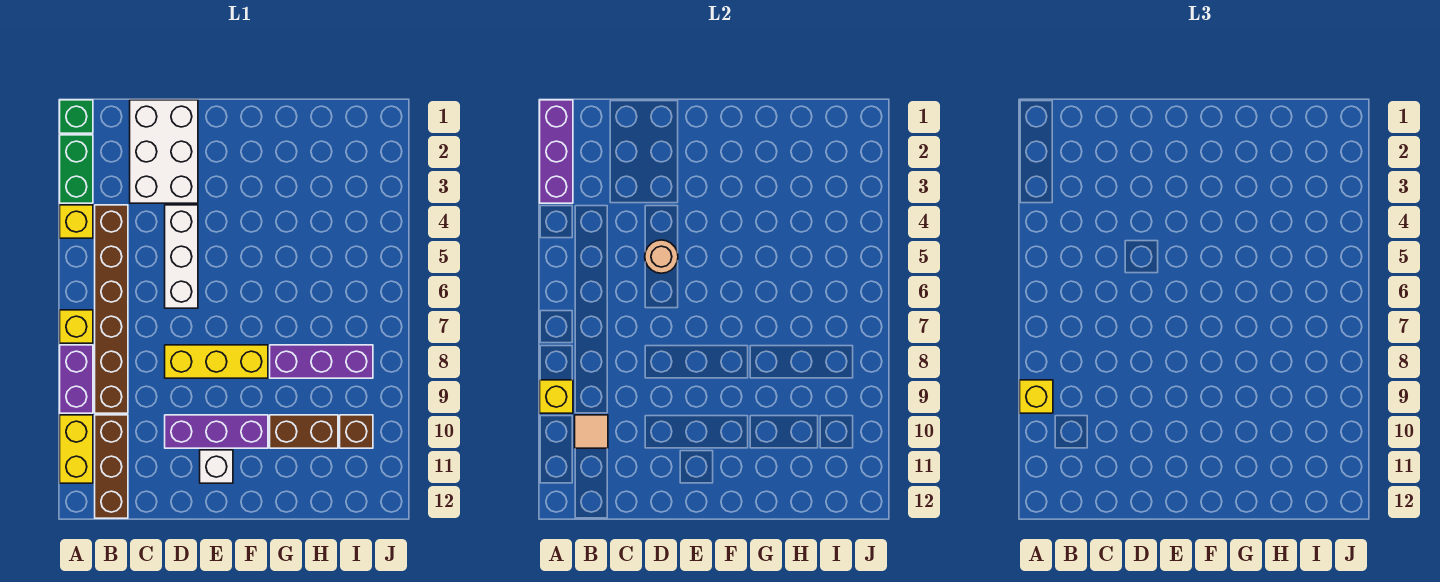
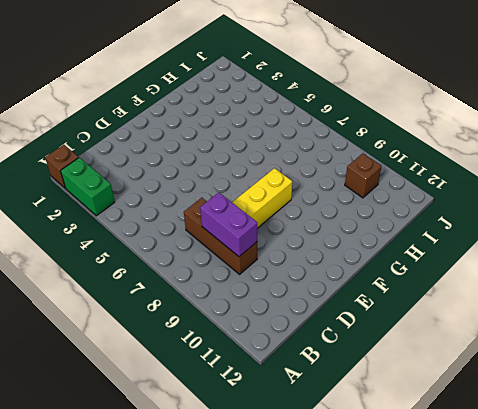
brown brick A1 level 1 -> green brick A1 level 1
brown brick C7:C9 level 1 -> brown brick B10:B12 level 1
purple brick C8:C9 level 2 -> purple brick A8:A9 level 1
none -> yellow brick A4 level 1
none -> yellow brick A7 level 1
none -> yellow brick A10:A11 level 1

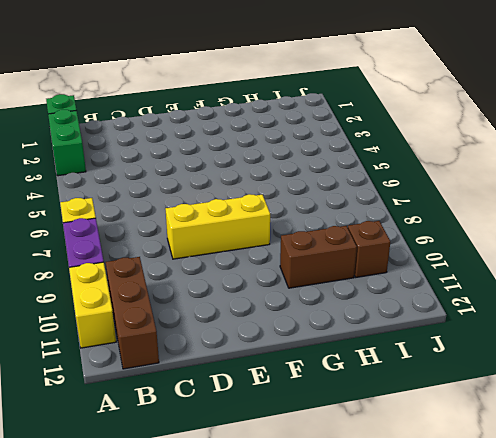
none -> yellow brick A4 level 1
none -> brown brick B4:B9 level 1
none -> white brick C1:D3 level 1

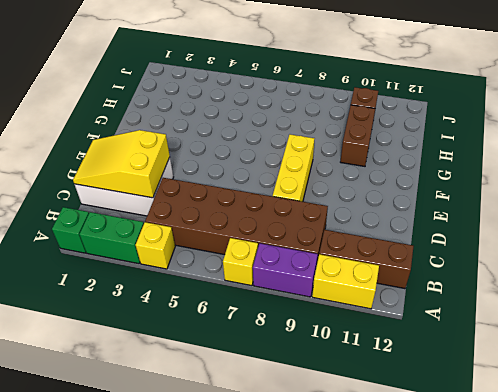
brown brick B4:C9 level 1 -> brown brick B4:B9 level 1
yellow slope C1:D3 level 2 top 3 -> none
none -> white brick D4:D6 level 1
none -> purple brick D10:F10 level 1
none -> white brick E11 level 1

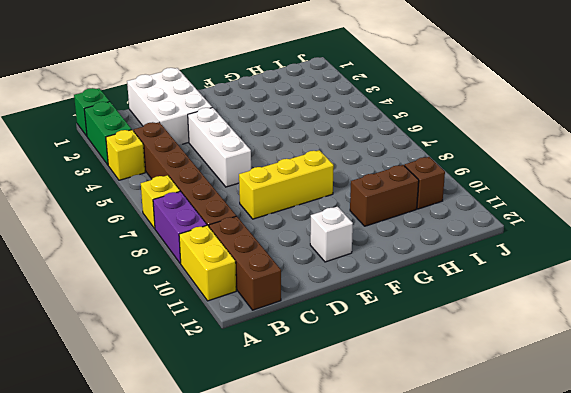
none -> purple brick D10:F10 level 1
none -> purple brick G8:I8 level 1
none -> purple brick A1:A3 level 2

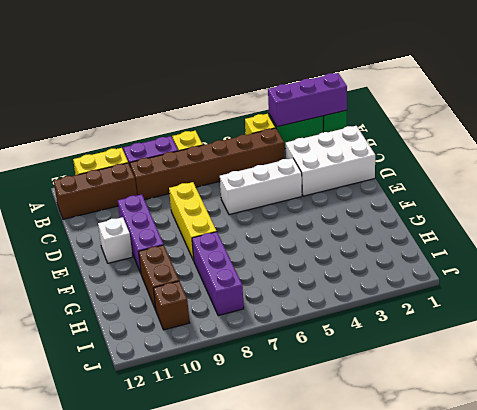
none -> yellow brick A9 level 2
none -> tan tile B10 level 2
none -> tan round brick D5 level 2

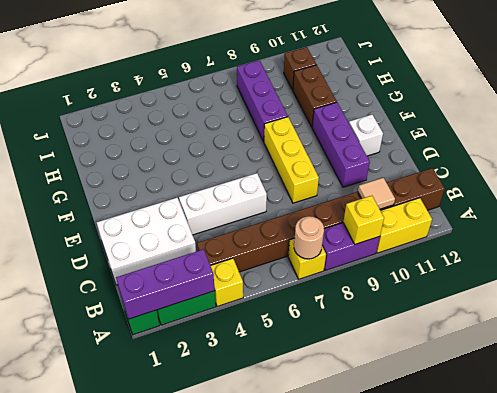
tan round brick A7 level 2 -> tan round brick D5 level 2
none -> yellow brick A9 level 3

